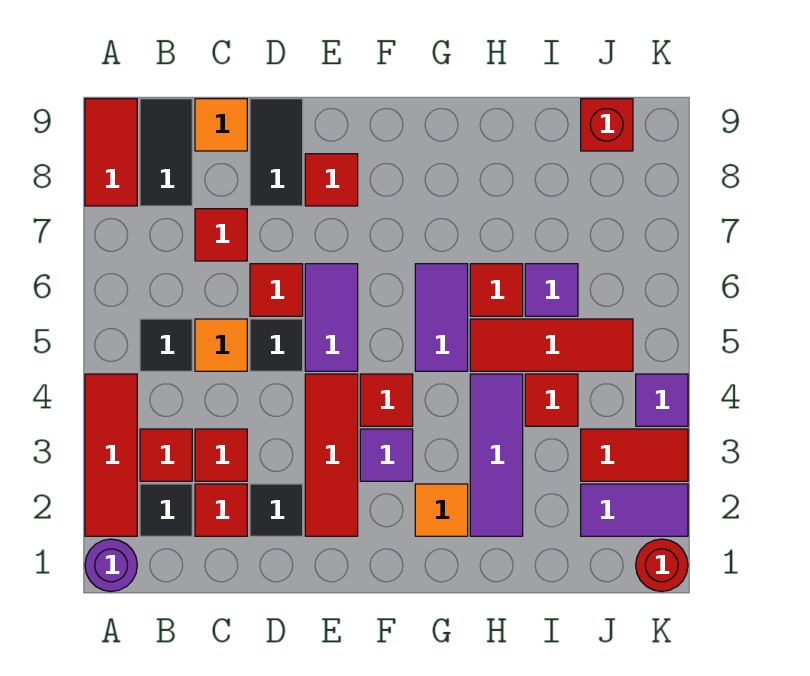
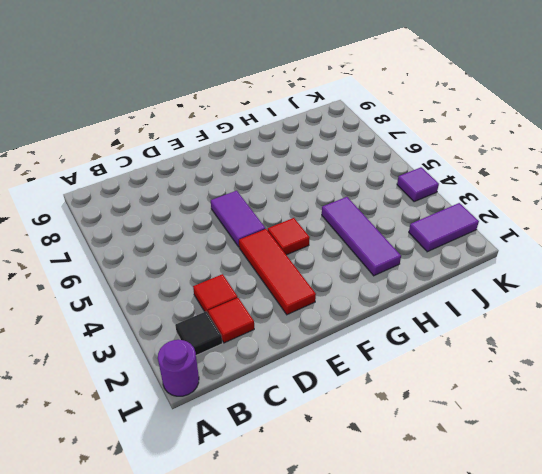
none -> red tile A2:A4 level 1
none -> red tile A8:A9 level 1
none -> red tile B3 level 1
none -> black tile B5 level 1

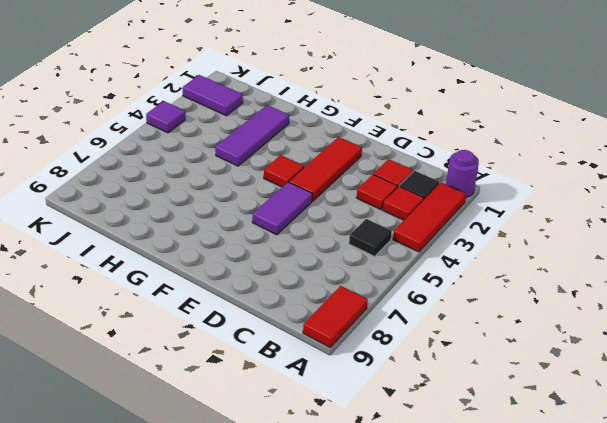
none -> black tile B8:B9 level 1
none -> orange tile C5 level 1
none -> red tile C7 level 1
none -> orange tile C9 level 1

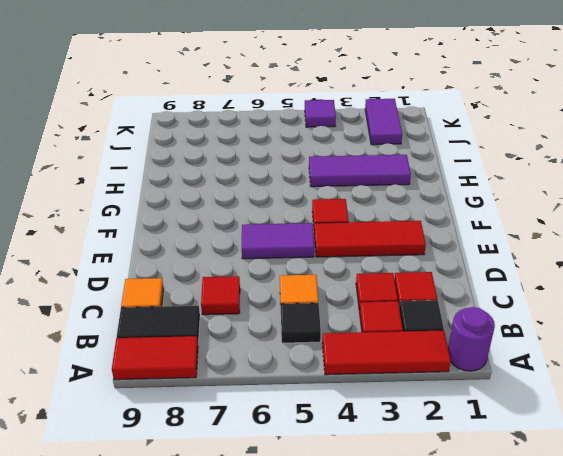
none -> black tile D2 level 1
none -> black tile D5 level 1
none -> red tile D6 level 1
none -> black tile D8:D9 level 1

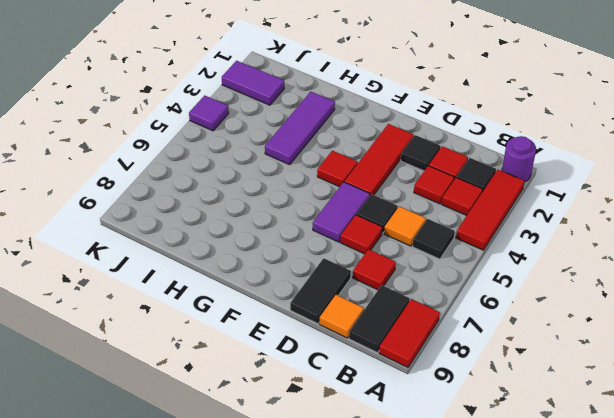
none -> red tile E8 level 1
none -> purple tile F3 level 1
none -> orange tile G2 level 1
none -> purple tile G5:G6 level 1

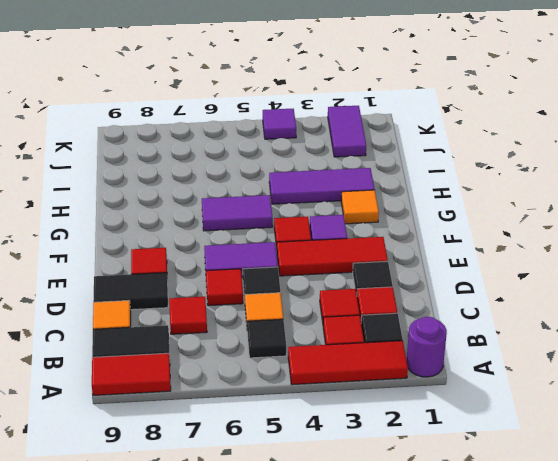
none -> red tile H5:J5 level 1
none -> red tile H6 level 1
none -> red tile I4 level 1
none -> purple tile I6 level 1

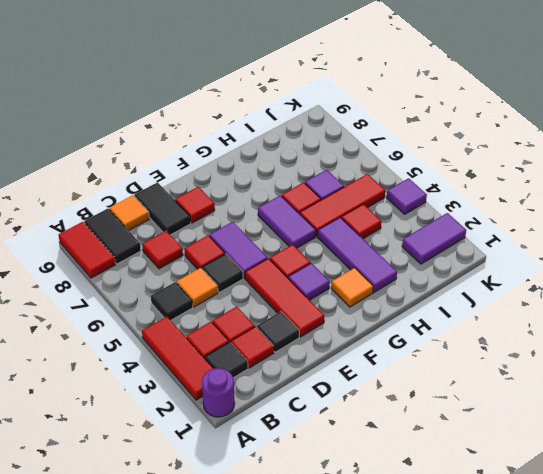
none -> red tile J3:K3 level 1
none -> red brick J9 level 1
none -> red round brick K1 level 1

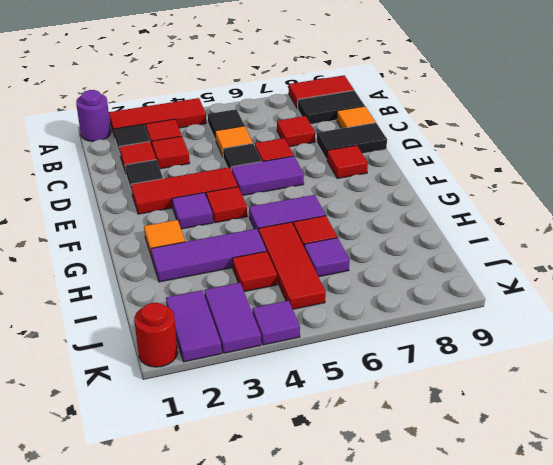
purple tile J3:K3 level 1 -> red tile J3:K3 level 1
none -> red brick J9 level 1

